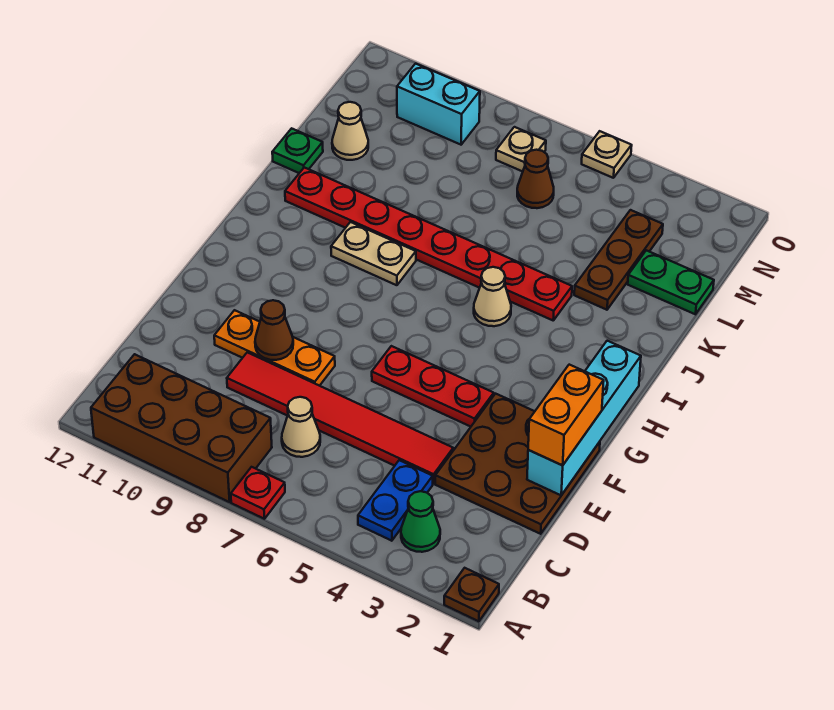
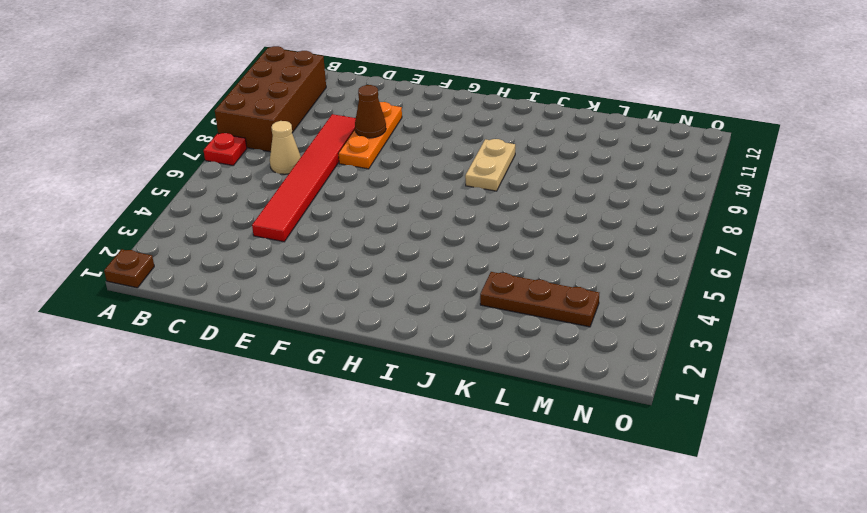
none -> green cone B3 level 1
none -> blue plate B4:C4 level 1
none -> brown plate D1:F3 level 1

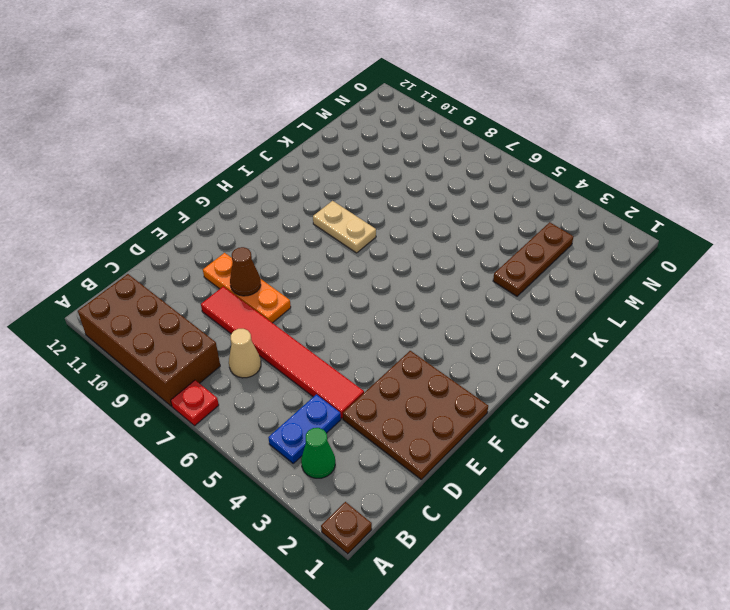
none -> red plate F4:F6 level 1
none -> tan cone I5 level 1
none -> red plate J4:J11 level 1

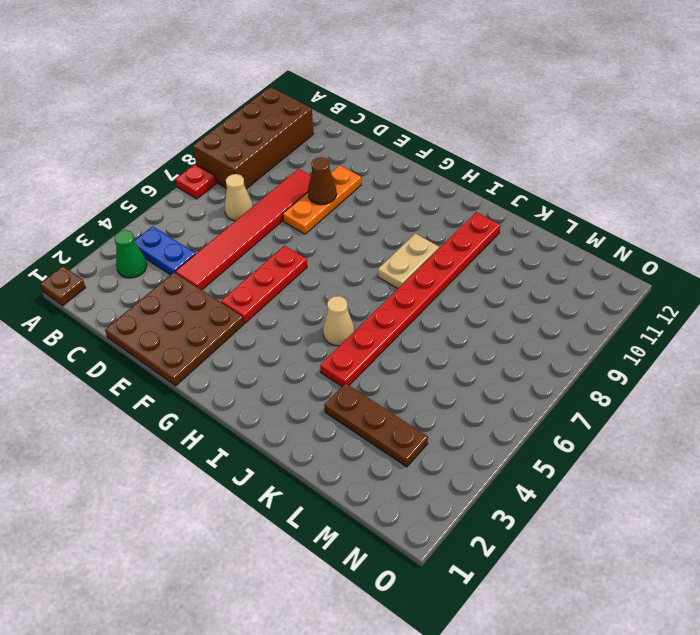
none -> green plate K12 level 1
none -> green plate L1:L2 level 1
none -> tan cone L11 level 1

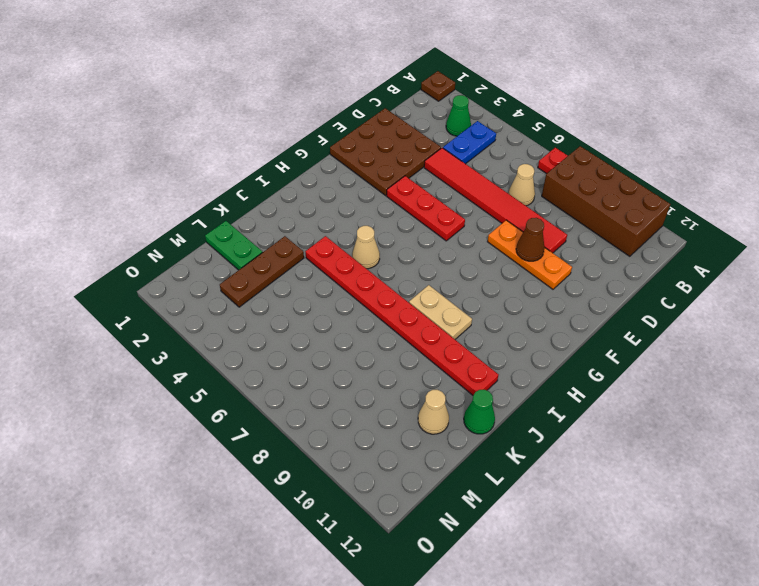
green cone K12 level 1 -> green plate K12 level 1
none -> brown cone M6 level 1
none -> tan plate N7 level 1
none -> cyan brick N9:N10 level 1

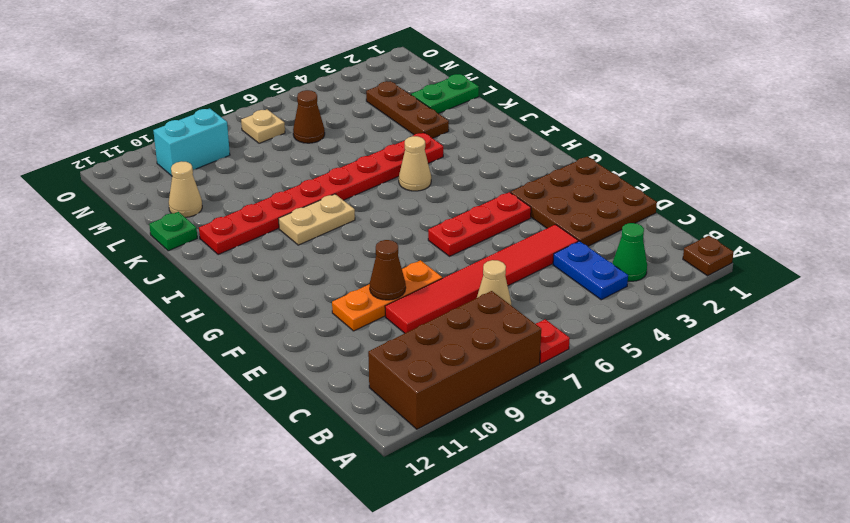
none -> tan plate O5 level 1
none -> cyan brick E1:H1 level 2
none -> orange brick E1:F1 level 3

